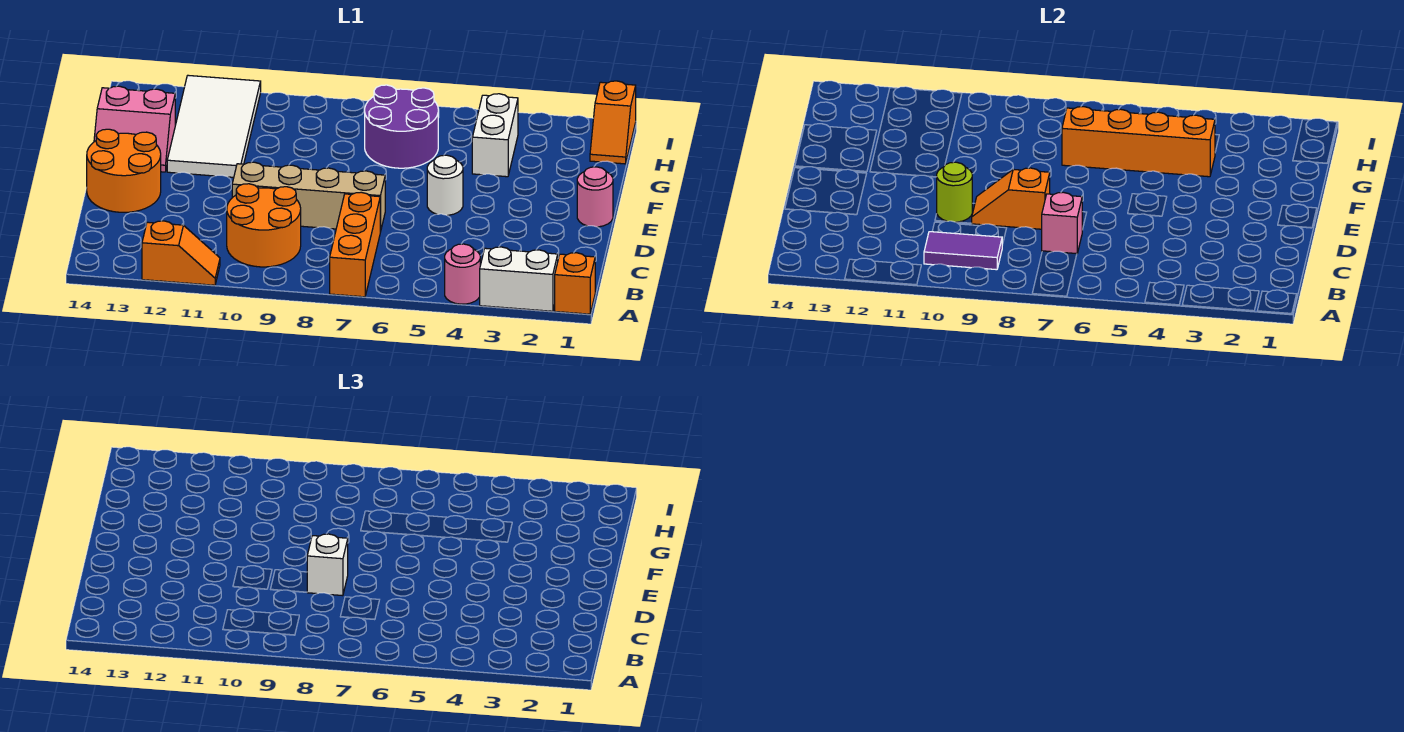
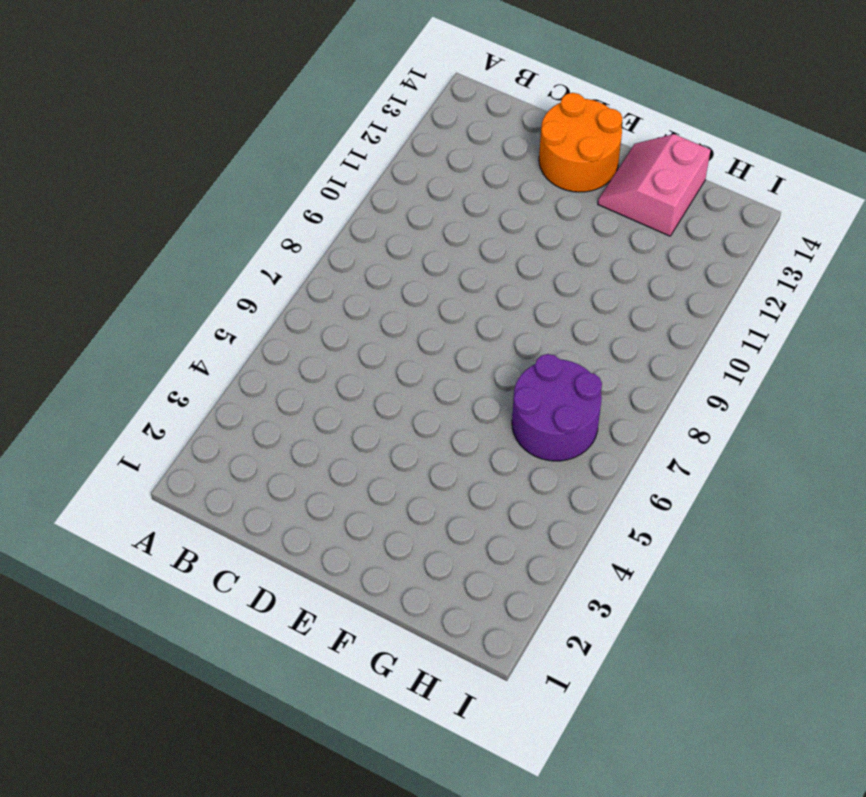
none -> orange brick A1 level 1
none -> white brick A2:A3 level 1
none -> pink round brick A4 level 1

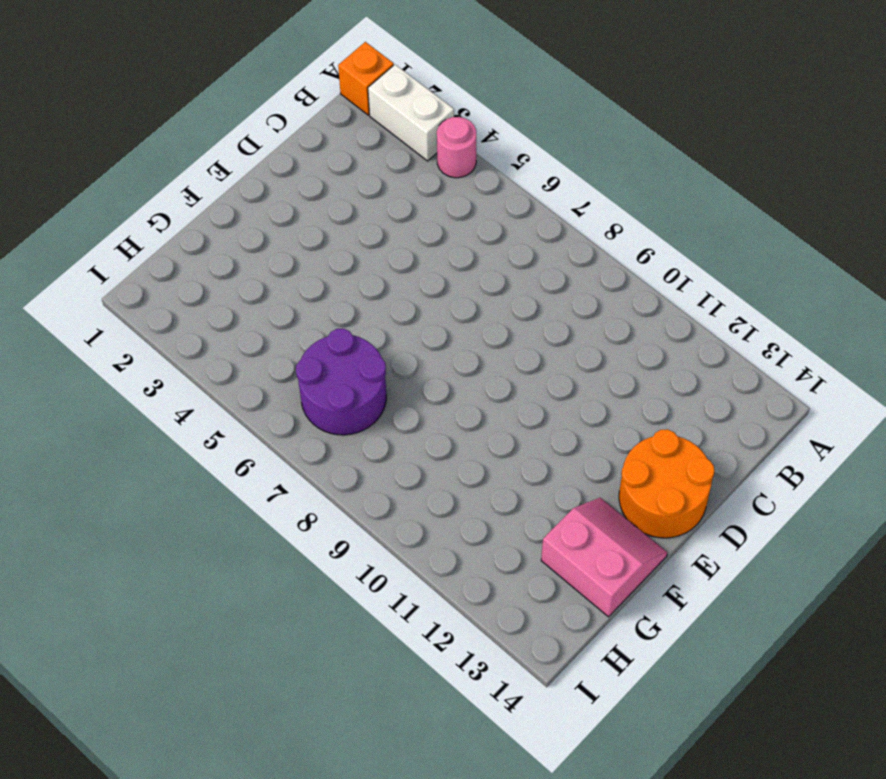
none -> orange brick A7:C7 level 1
none -> orange slope A11:A12 level 1 top 12
none -> orange round brick B9:C10 level 1

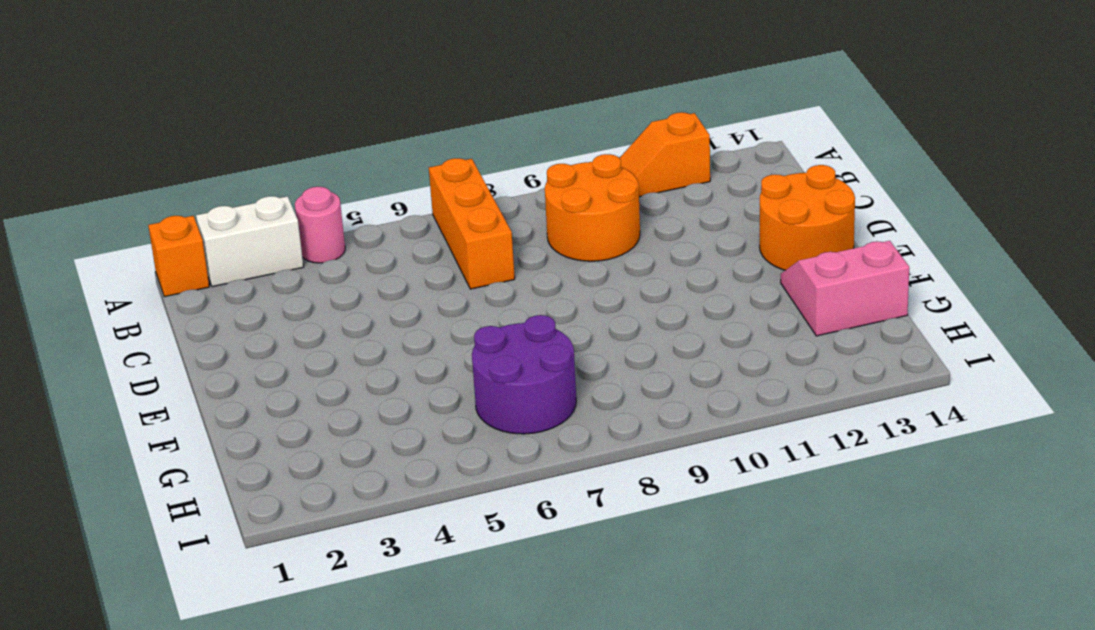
none -> tan brick D7:D10 level 1
none -> pink round brick E1 level 1
none -> white round brick E5 level 1

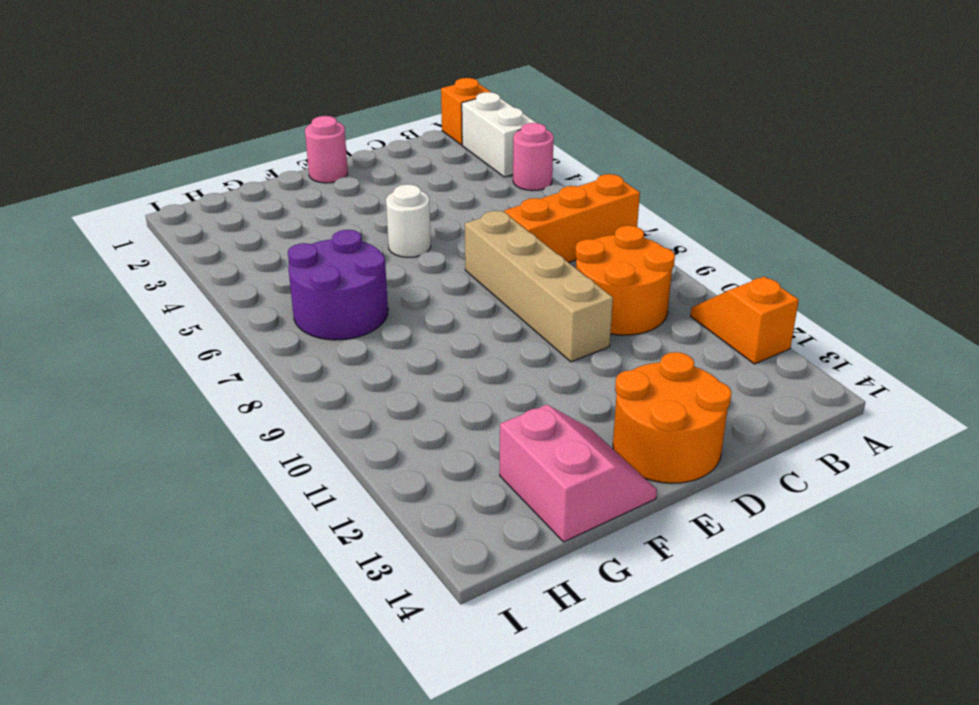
none -> white tile F11:I12 level 1
none -> white brick G4:H4 level 1
none -> orange slope H1:I1 level 1 top I

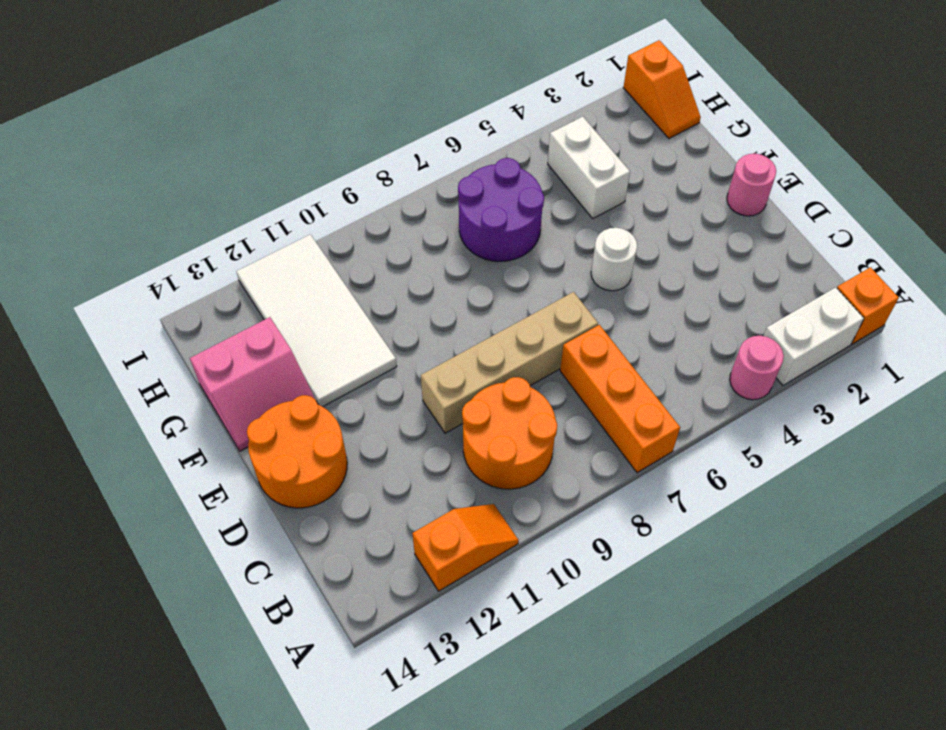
none -> purple tile B9:B10 level 2
none -> pink brick C7 level 2
none -> orange slope D8:D9 level 2 top 8

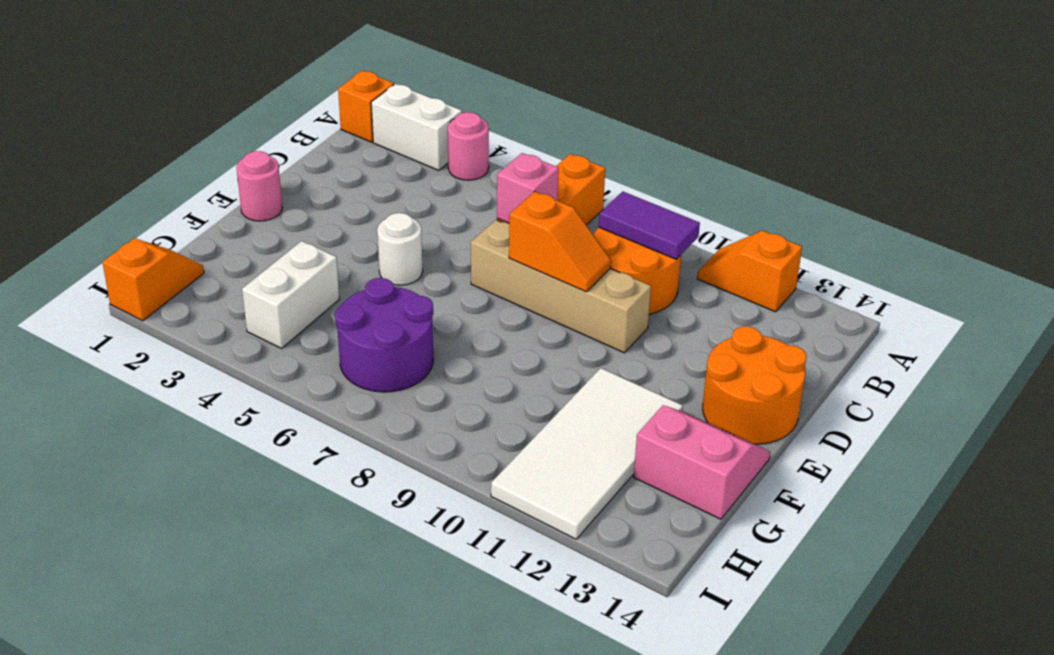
none -> lime round brick D10 level 2
none -> orange brick G4:G7 level 2
none -> white brick D8 level 3

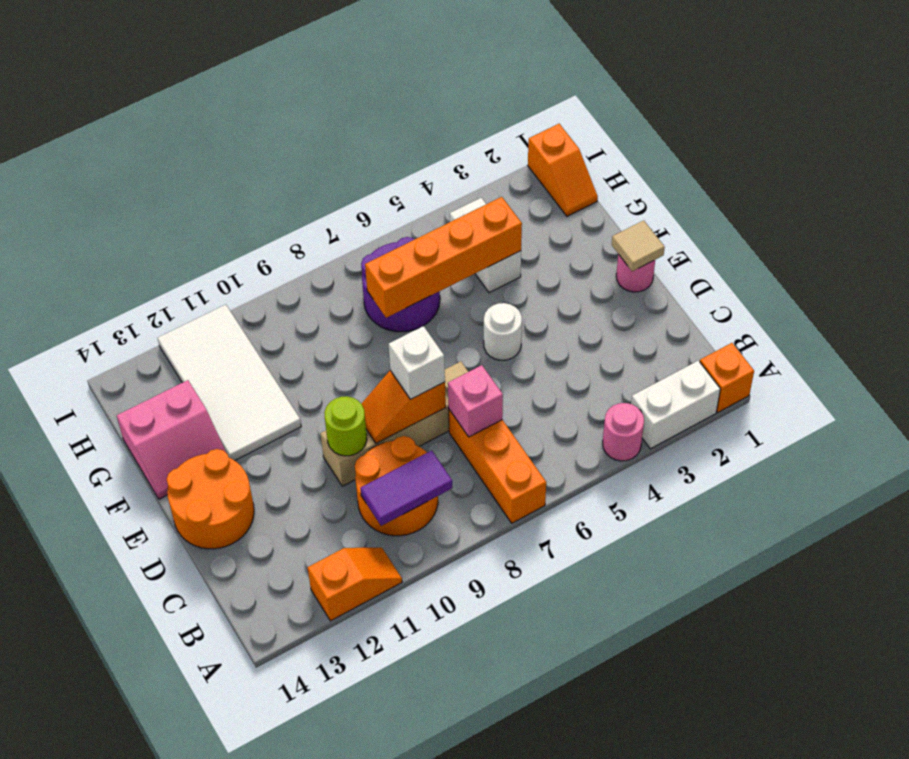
tan tile E1 level 2 -> none

